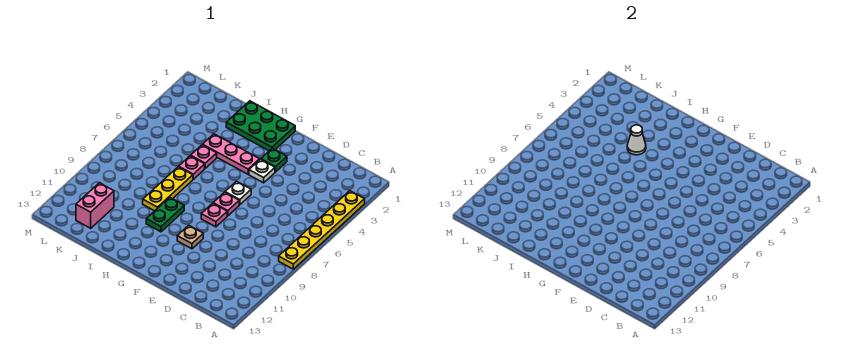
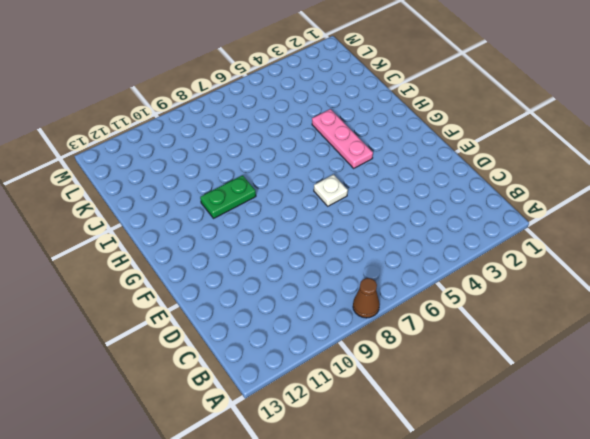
brown cone A8 level 1 -> yellow plate A3:A8 level 1
none -> green plate F3 level 1
none -> white plate F4 level 1
none -> pink plate F7 level 1

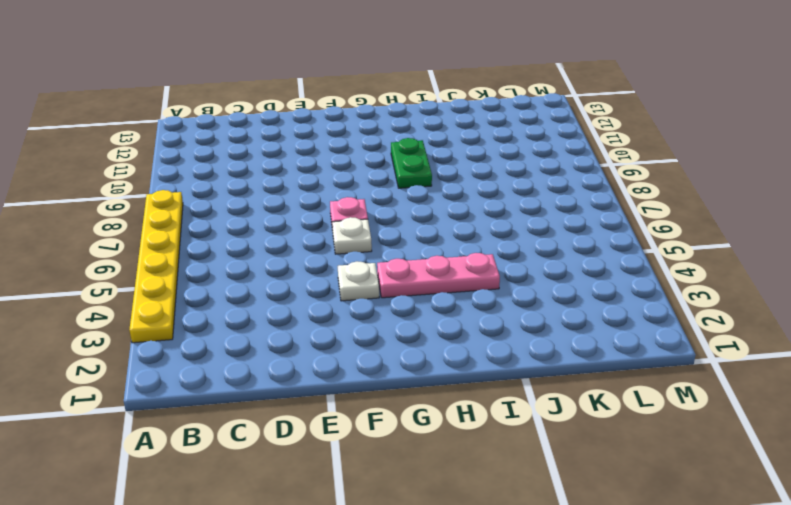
none -> green plate F3 level 1
none -> pink plate F8 level 1
none -> tan plate F10 level 1

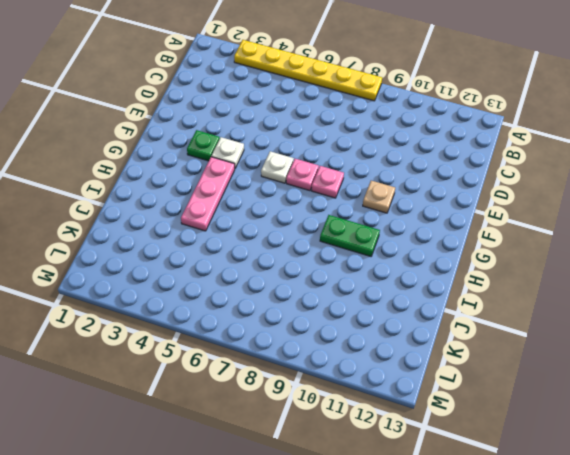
none -> green plate G1:I2 level 1
none -> pink plate I5 level 1
none -> pink plate I6 level 1

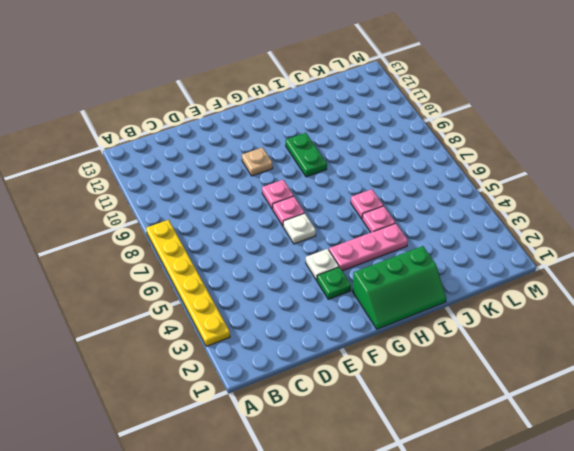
green slope G1:I2 level 1 top 2 -> green plate G1:I2 level 1
none -> yellow plate I7:I9 level 1
none -> pink brick K11:K12 level 1
none -> white cone I4 level 2

